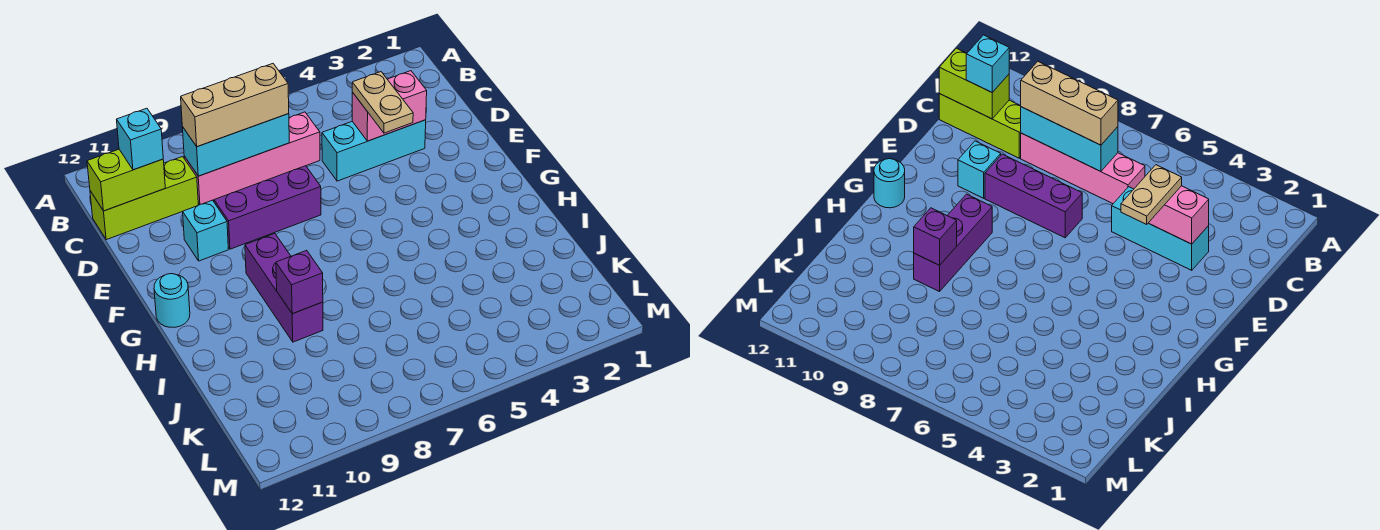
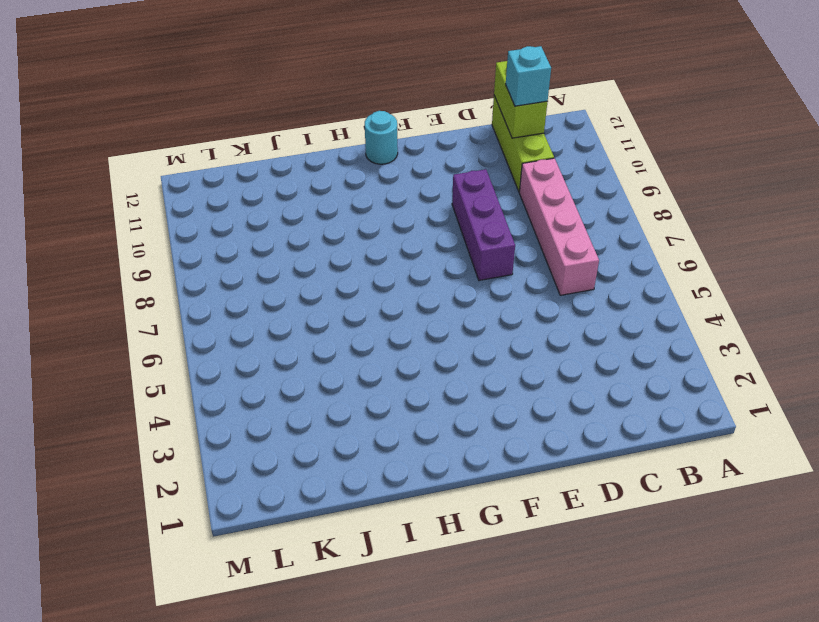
none -> cyan brick D3:D5 level 1
none -> cyan brick E10 level 1
none -> purple brick G9:I9 level 1

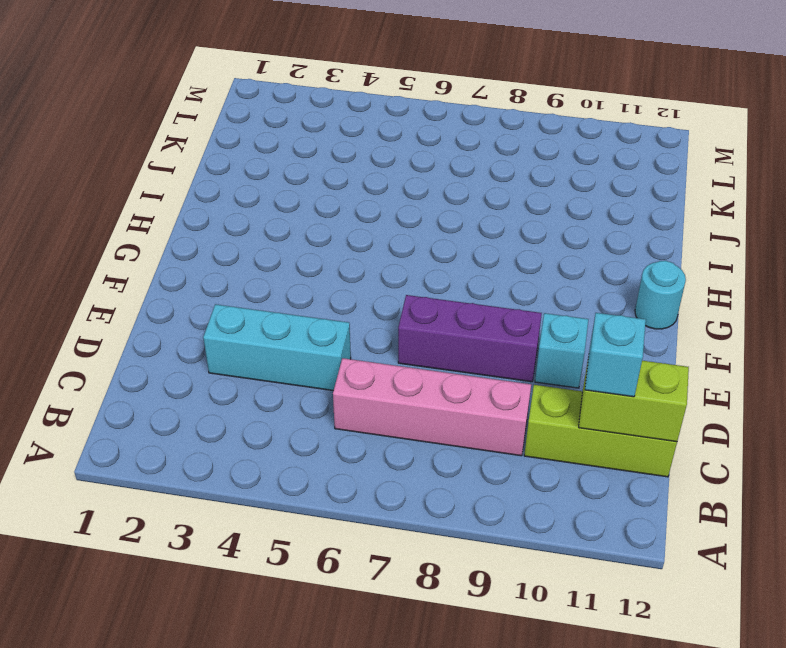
none -> purple brick G9:I9 level 1
none -> cyan brick C7:C9 level 2
none -> pink brick D3:D4 level 2

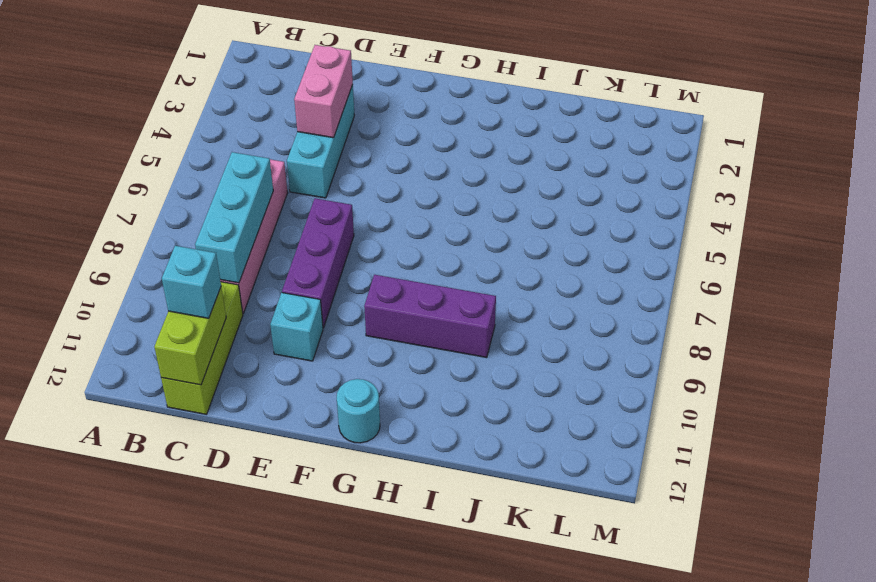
none -> purple brick I9 level 2
none -> tan brick C7:C9 level 3
none -> tan plate D4:E4 level 3

